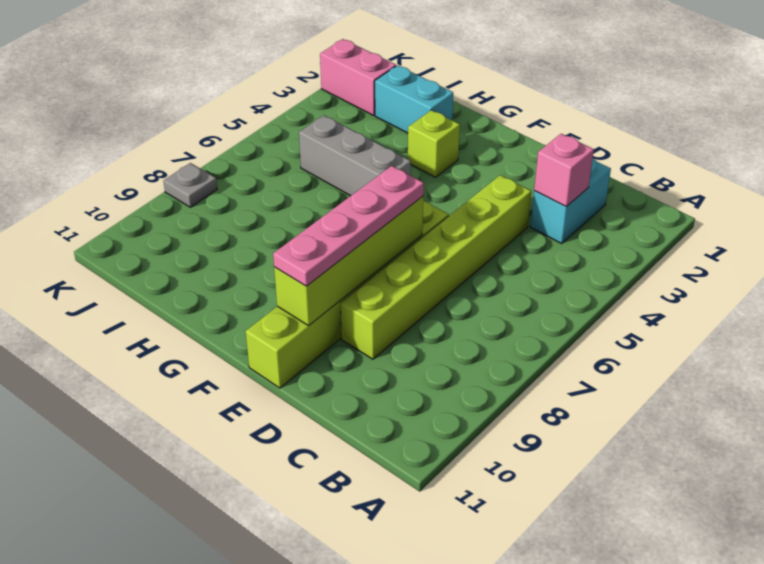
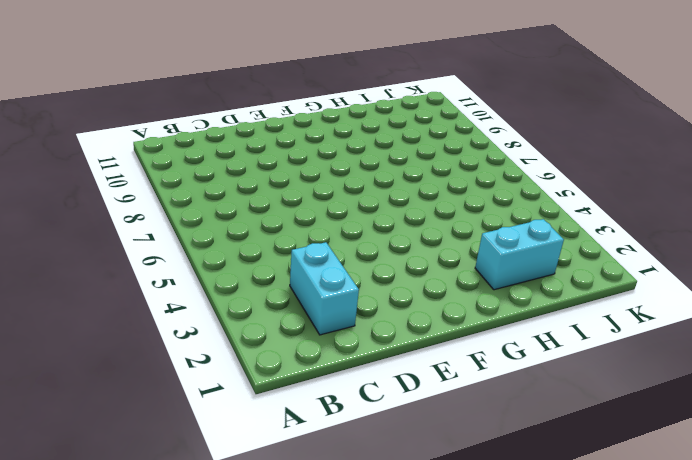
none -> lime brick D4:D9 level 1
none -> lime brick E6:E11 level 1

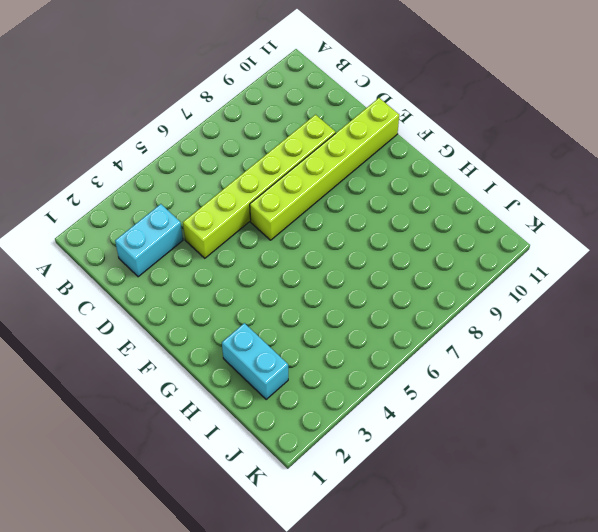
none -> lime brick G3 level 1
none -> grey brick G5:I5 level 1

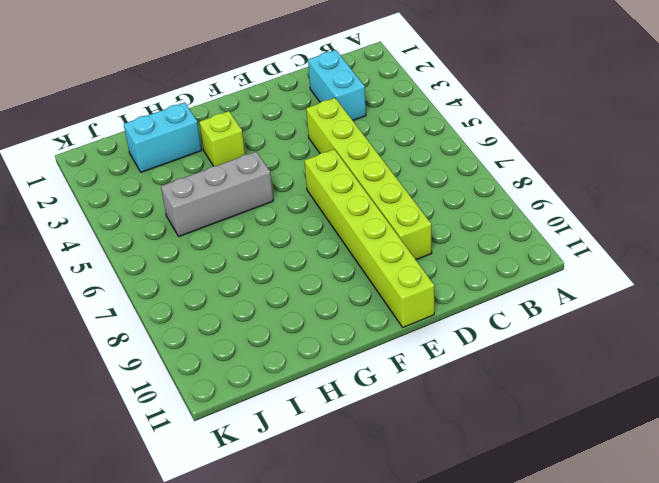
none -> pink brick J2:K2 level 1
none -> grey plate K8 level 1

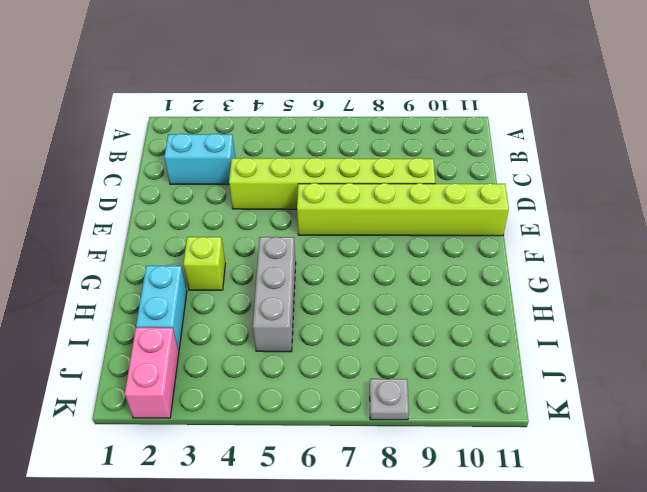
none -> pink brick C3 level 2
none -> lime brick E7:E10 level 2

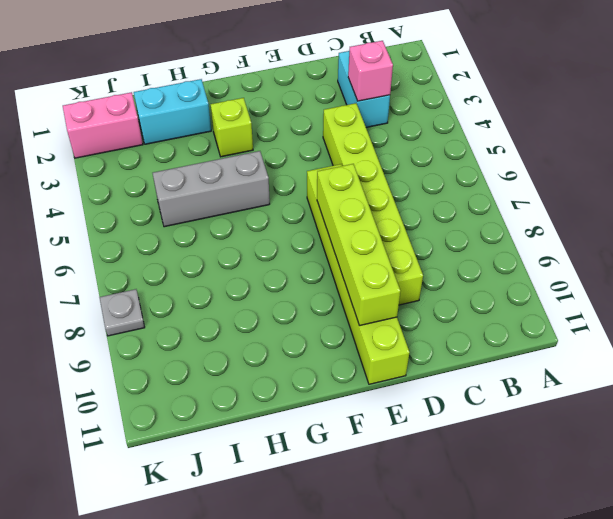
none -> pink plate E7:E10 level 3

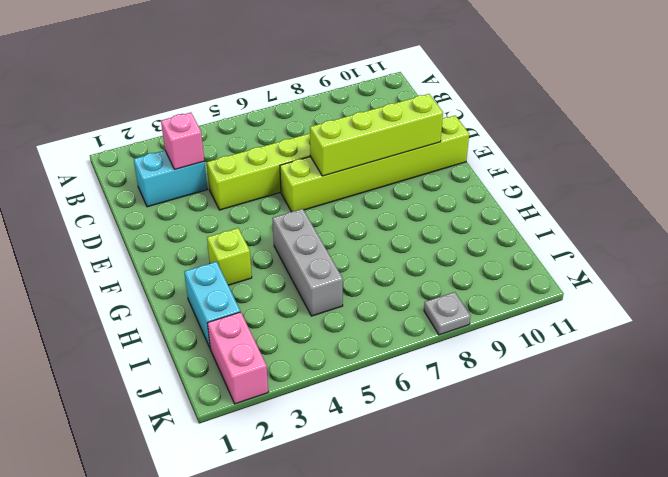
none -> pink plate E7:E10 level 3

